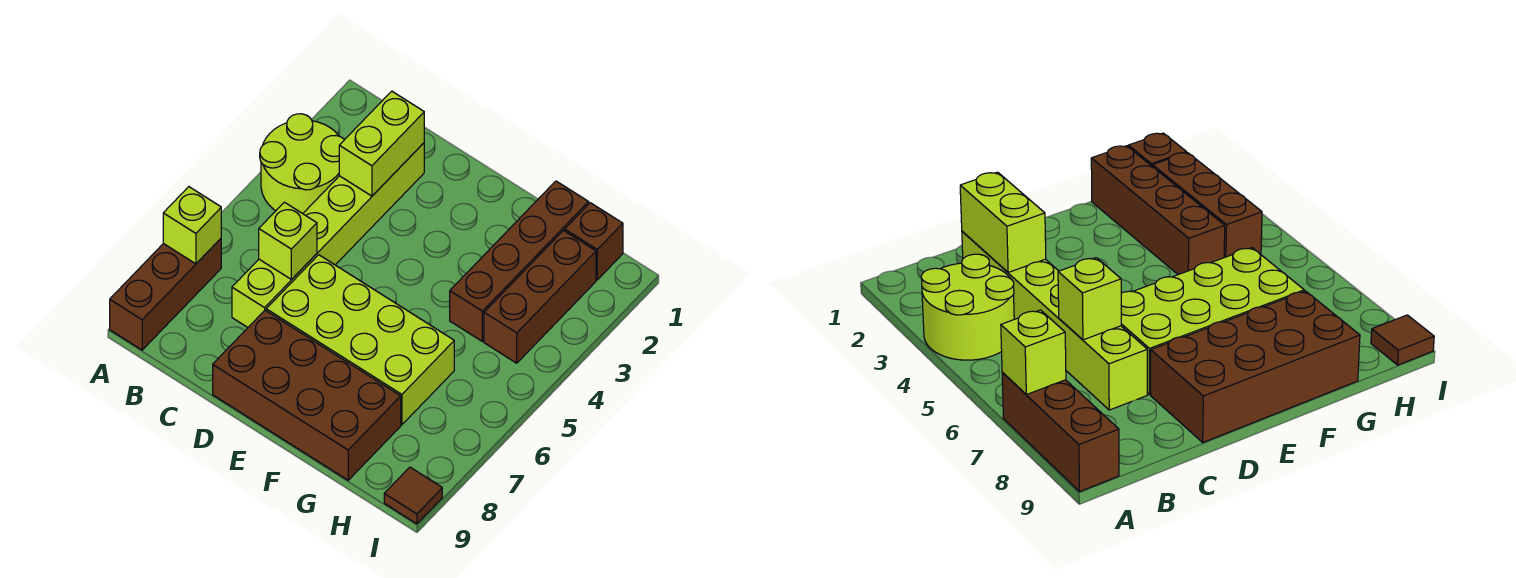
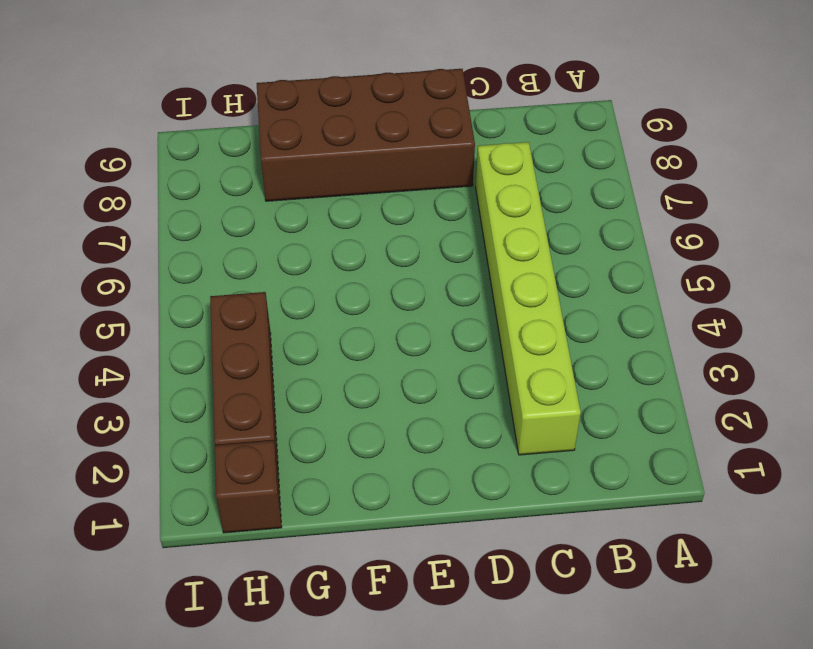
none -> lime round brick A3:B4 level 1
none -> brown brick A7:A9 level 1
none -> lime brick D6:G7 level 1

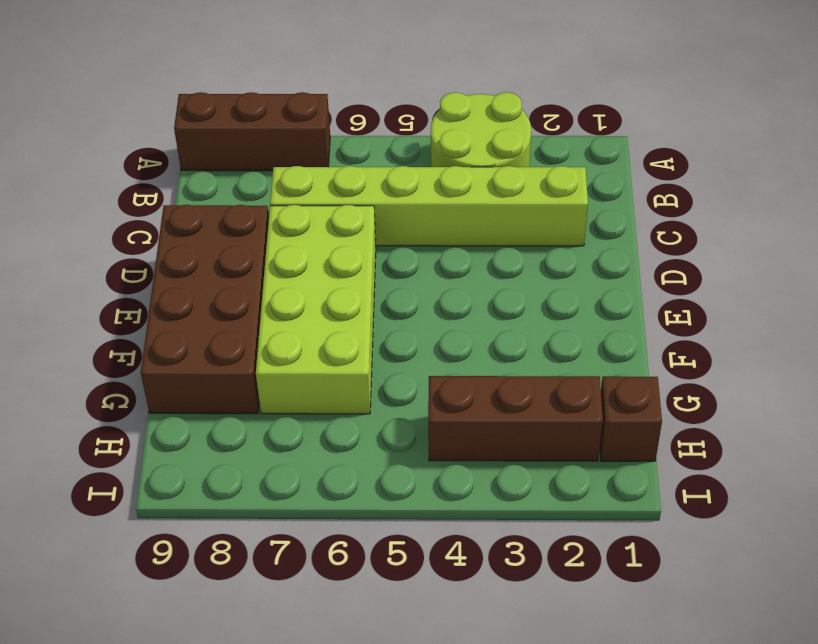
none -> brown brick G1:G4 level 1
none -> brown tile I9 level 1
none -> lime brick A7 level 2

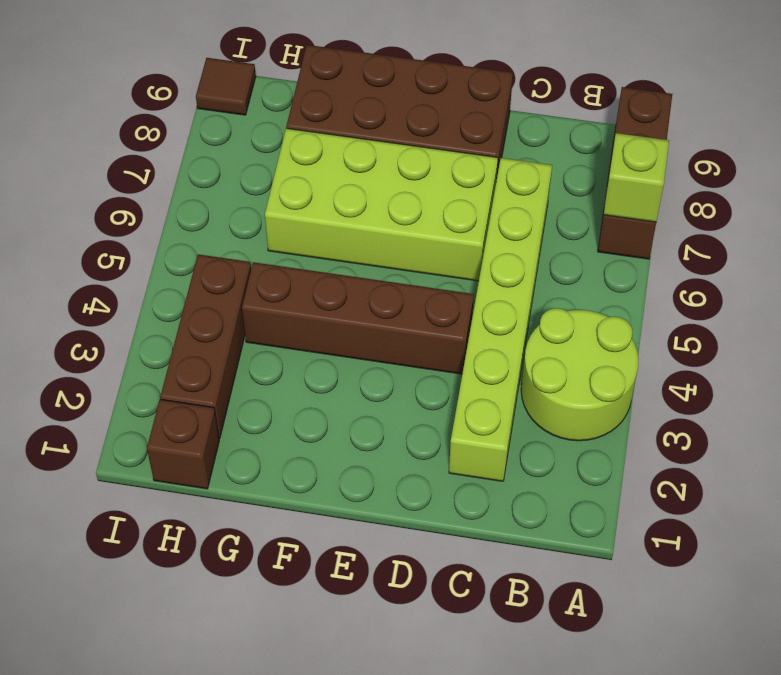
brown brick D4:G4 level 1 -> brown brick G1:G4 level 1
none -> lime brick C2:C3 level 2
none -> lime brick C6 level 2

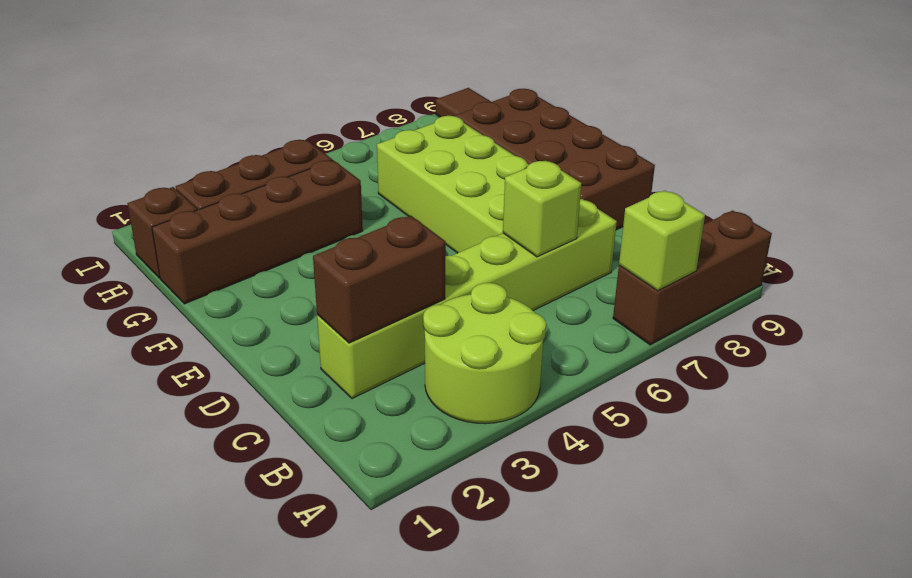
brown brick C2:C3 level 2 -> lime brick C2:C3 level 2

